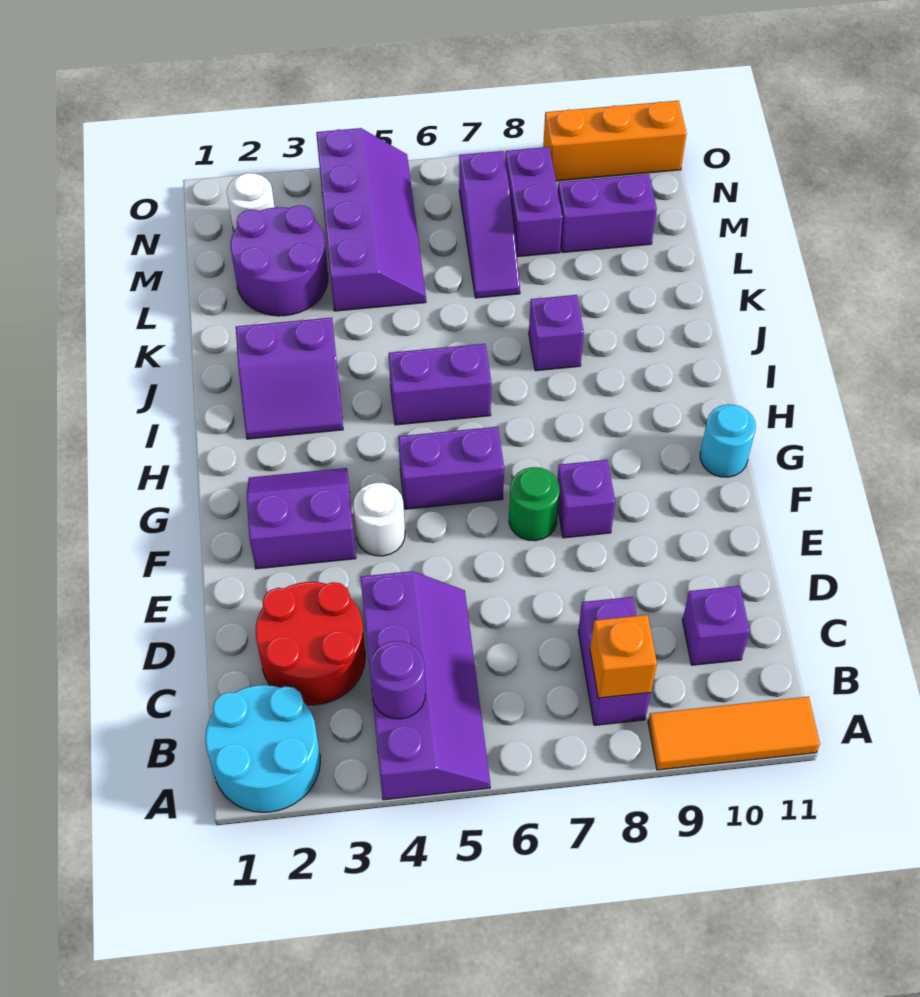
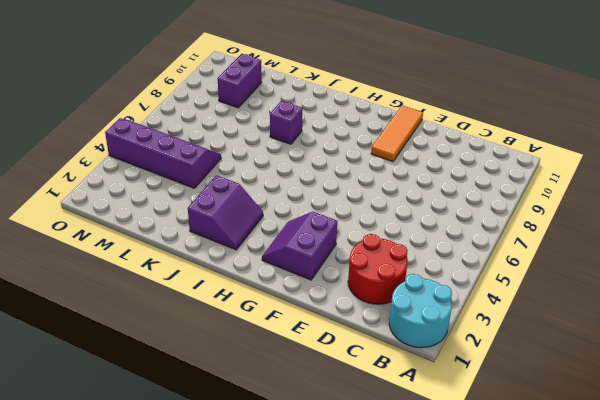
orange tile F9:F11 level 1 -> orange tile A9:A11 level 1
none -> purple slope A4:D5 level 1 top 4
none -> purple brick B8:C8 level 1
none -> purple brick C10 level 1

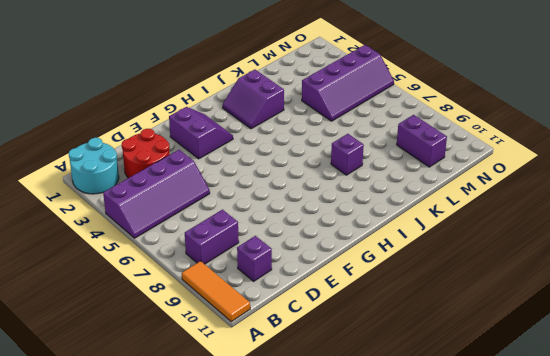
none -> white round brick F4 level 1
none -> green round brick F7 level 1
none -> purple brick F8 level 1

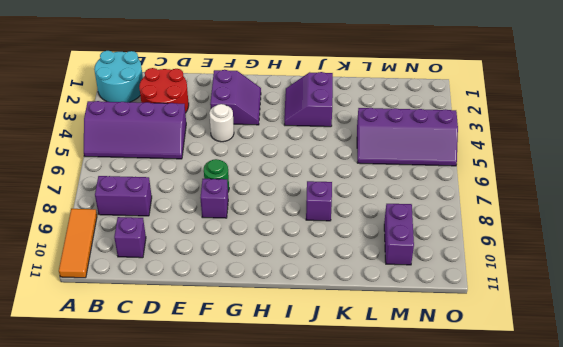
none -> purple brick G5:G6 level 1
none -> cyan round brick G11 level 1
none -> purple brick I5:I6 level 1

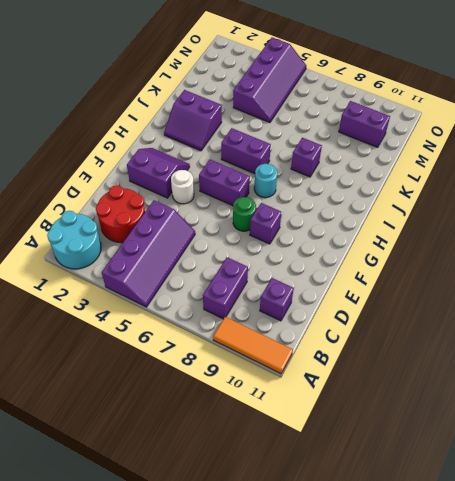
cyan round brick H7 level 1 -> cyan round brick G11 level 1
none -> purple round brick L2:M3 level 1
none -> purple slope L7:N7 level 1 top N
none -> purple brick M8:N8 level 1

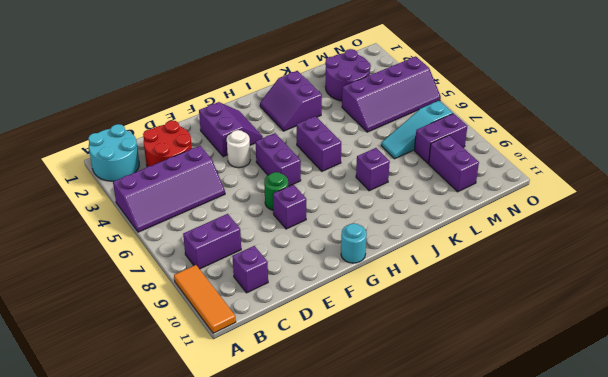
cyan slope L7:N7 level 1 top N -> purple slope L7:N7 level 1 top N
none -> white round brick N2 level 1
none -> orange brick O9:O11 level 1
none -> purple round brick B4 level 2

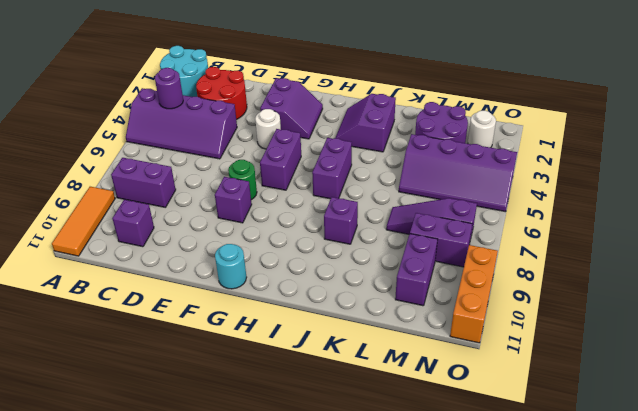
none -> orange brick B8 level 2

